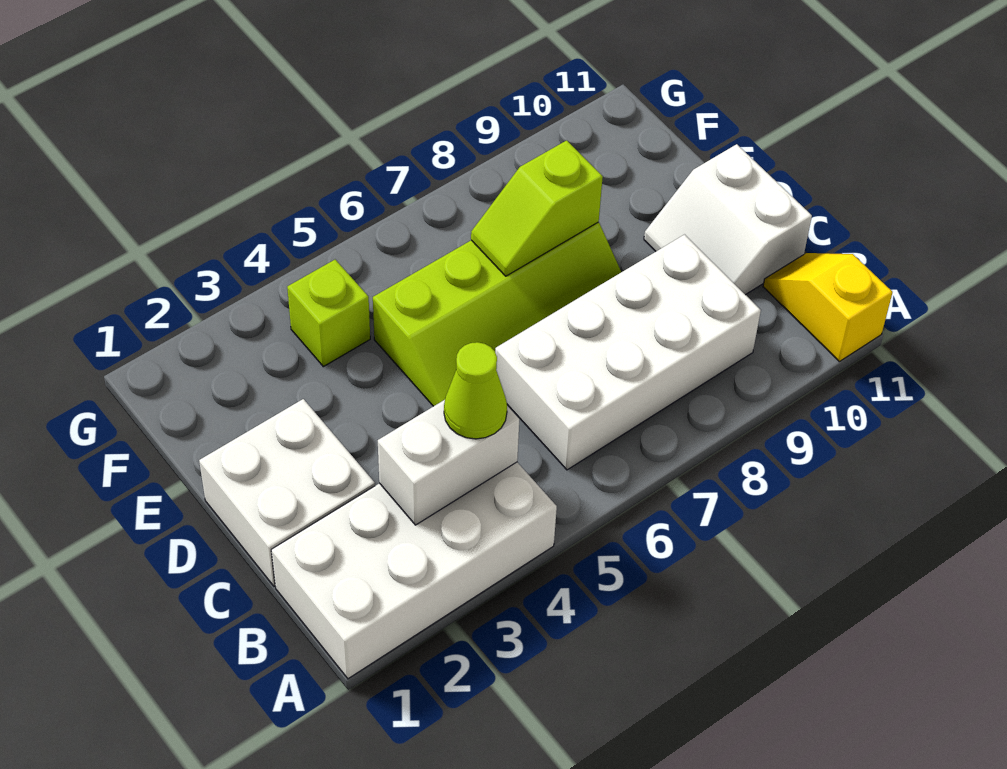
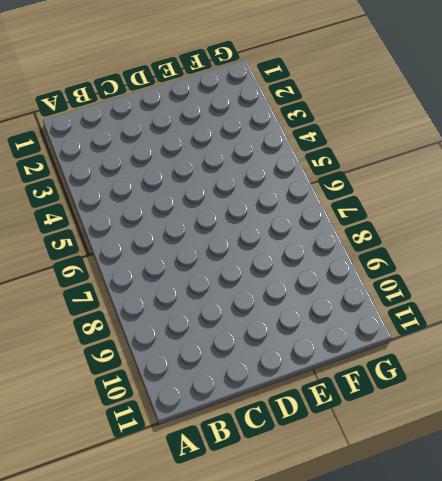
none -> white brick A1:B4 level 1
none -> yellow slope A11:B11 level 1 top A

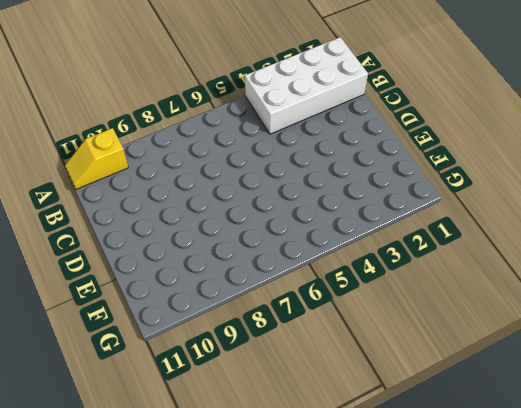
yellow slope A10:A11 level 1 top 10 -> yellow slope A11:B11 level 1 top A
none -> white brick B6:C9 level 1
none -> white brick C1:D2 level 1

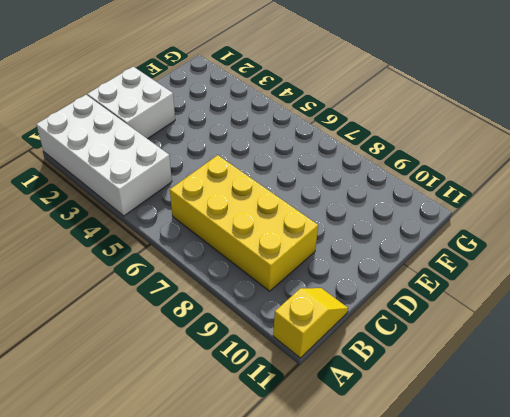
yellow brick B6:C9 level 1 -> white brick B6:C9 level 1
none -> white slope C10:D11 level 1 top 11
none -> lime slope D5:E8 level 1 top E

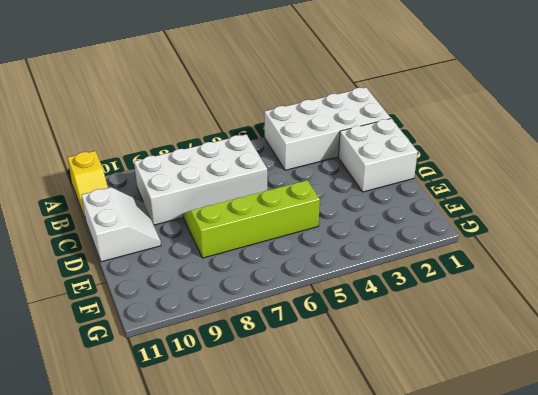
none -> lime brick F4 level 1
none -> white brick B3:B4 level 2

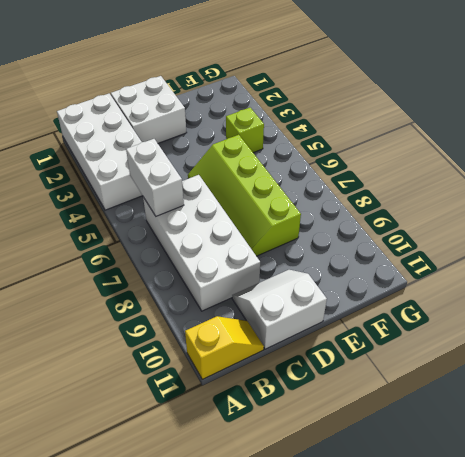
white brick B5:B6 level 2 -> white brick B3:B4 level 2
none -> lime slope E7:E8 level 2 top 8
none -> lime cone B4 level 3

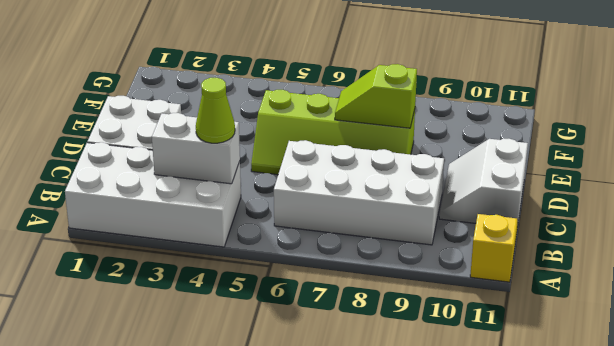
none -> lime brick F4 level 1

